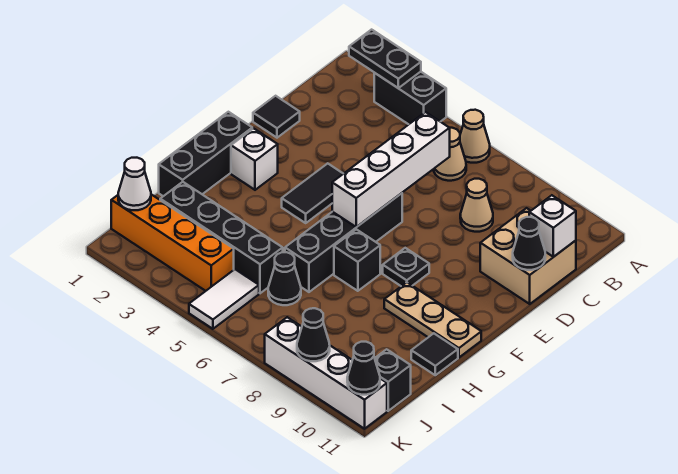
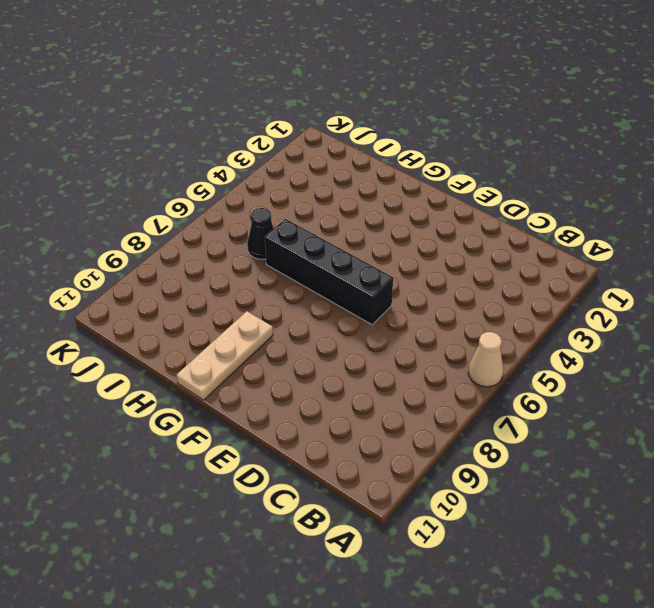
none -> black brick A3:A4 level 1
none -> tan cone B6 level 1
none -> tan cone C8 level 1

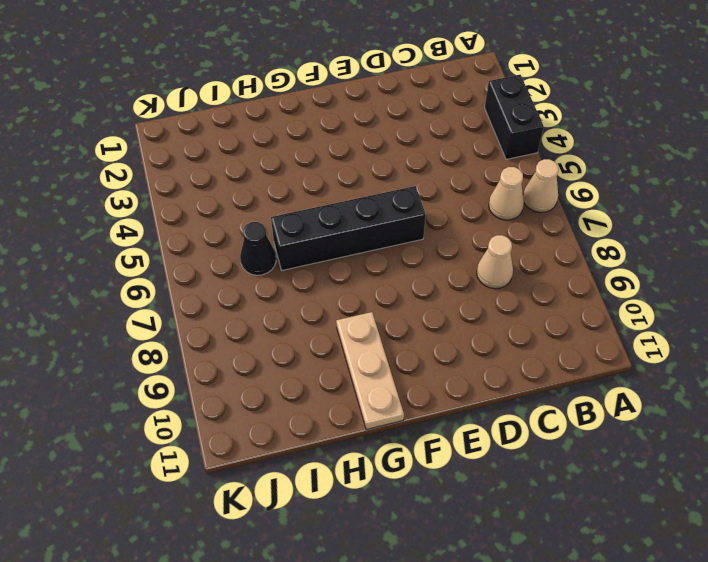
none -> tan brick C10:D11 level 1
none -> black tile D1 level 1
none -> black tile E4:F4 level 1

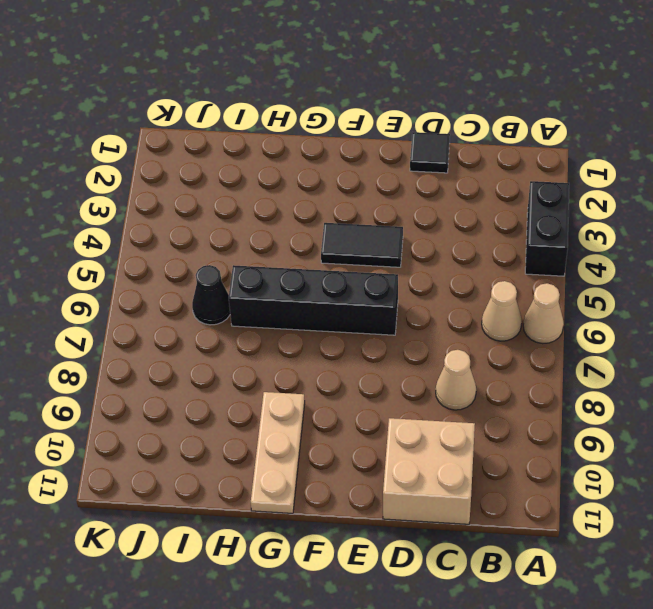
none -> black brick F1:H1 level 1
none -> white brick F2 level 1
none -> black plate F8 level 1

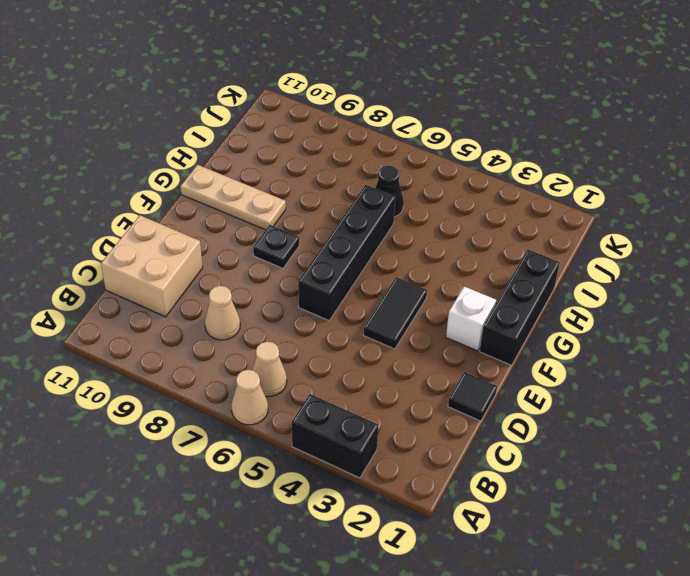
none -> black brick G7 level 1
none -> black tile H11 level 1
none -> black brick I2:I5 level 1

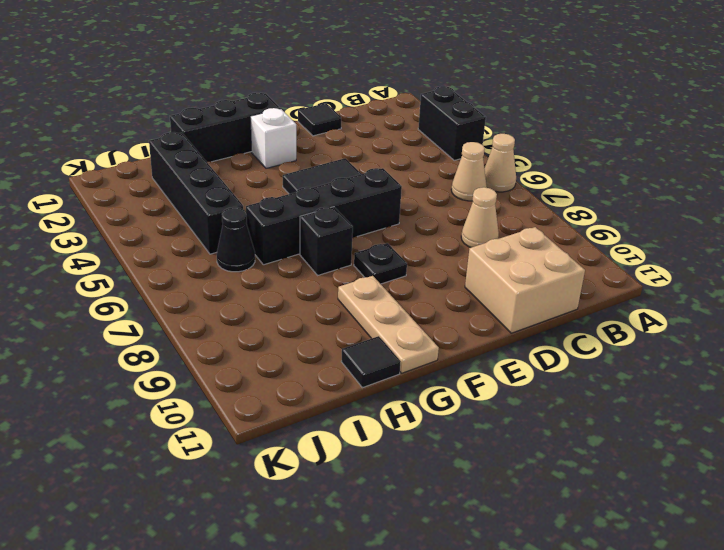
none -> orange brick J1:J4 level 1
none -> white tile J5:K5 level 1
none -> black brick J11 level 1

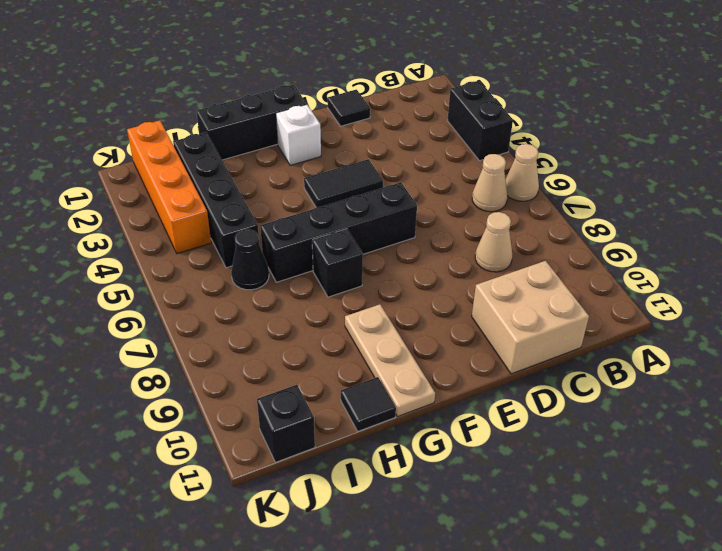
none -> black plate F8 level 1
none -> white tile J5:K5 level 1
none -> white brick K8:K11 level 1

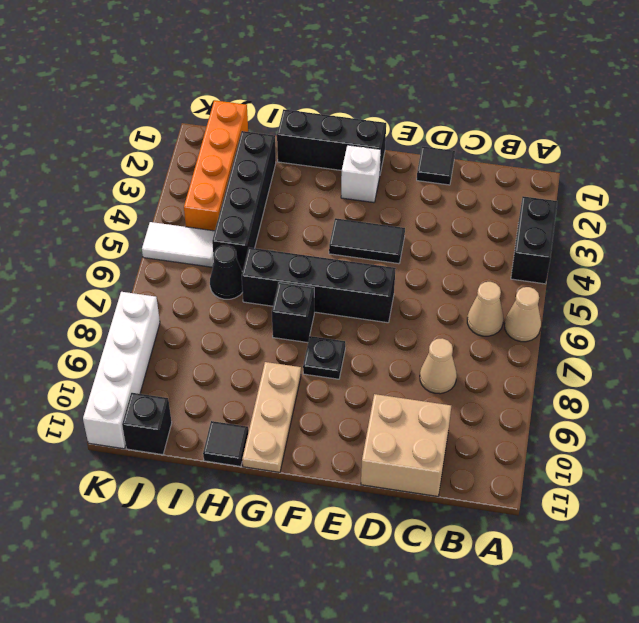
none -> black plate A2:A3 level 2
none -> white brick C6:F6 level 2
none -> white brick C11 level 2

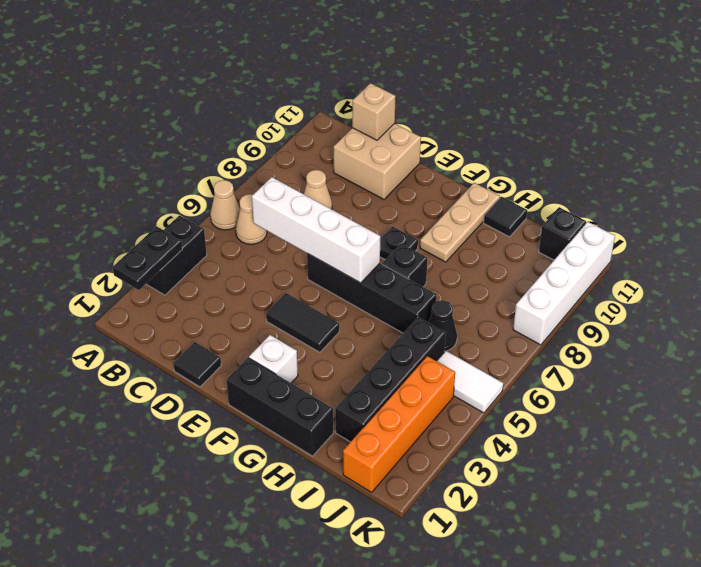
tan brick C11 level 2 -> white brick C11 level 2
none -> black cone D11 level 2
none -> white cone J1 level 2
none -> black cone K9 level 2

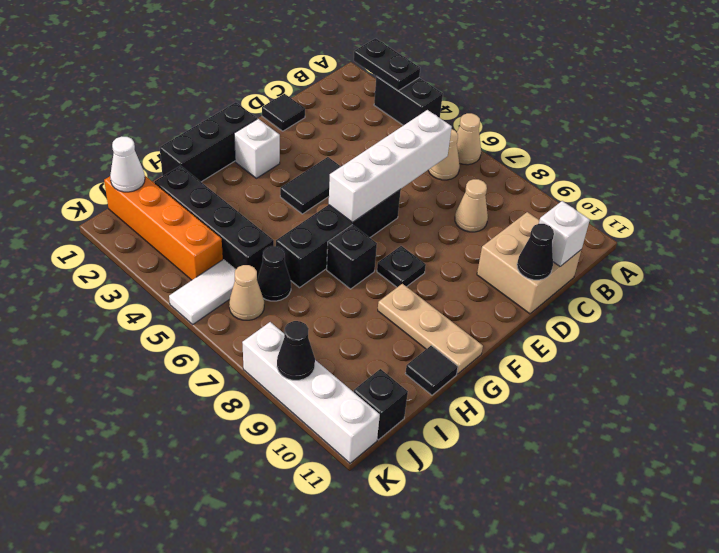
tan cone J6 level 1 -> none
none -> black cone K11 level 2

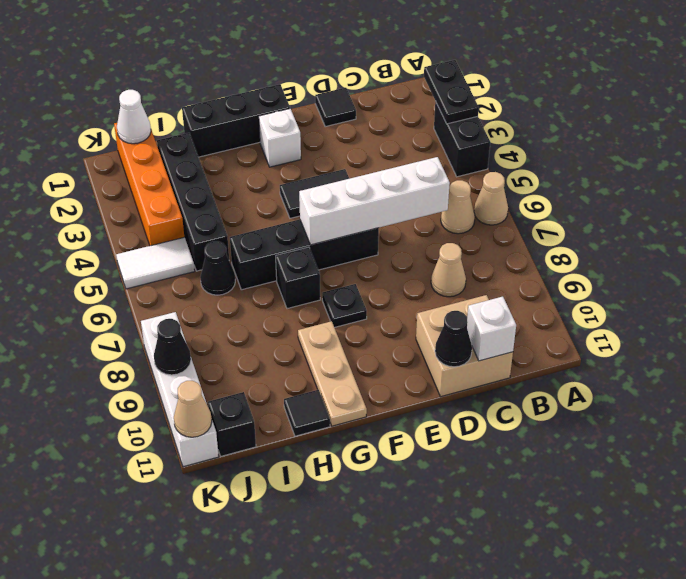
tan cone K11 level 2 -> black cone K11 level 2

